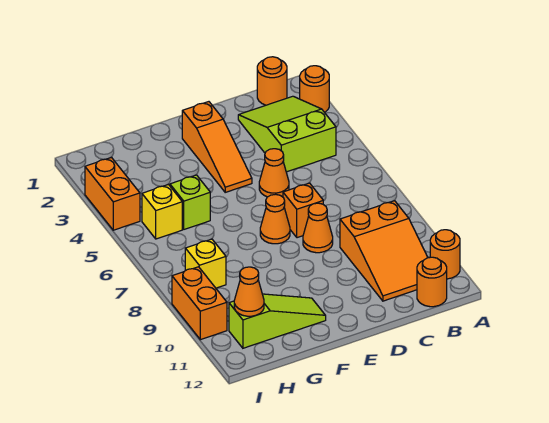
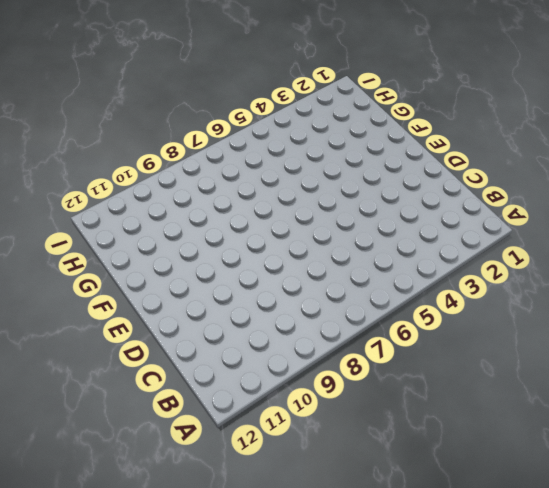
none -> orange round brick A2 level 1
none -> orange round brick A11 level 1
none -> orange round brick B1 level 1

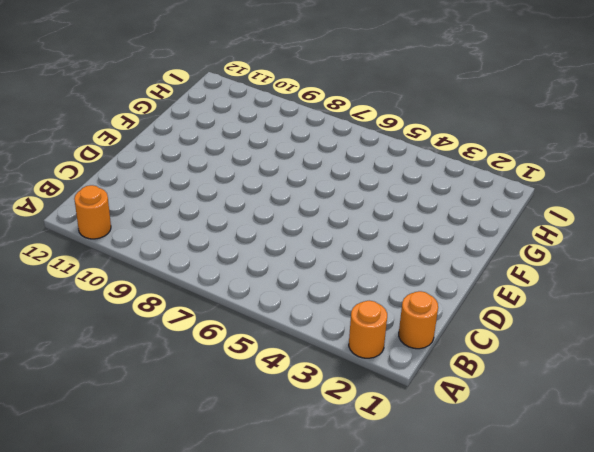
none -> lime slope B2:C4 level 1 top 4
none -> orange slope B9:C11 level 1 top 9
none -> orange round brick B12 level 1

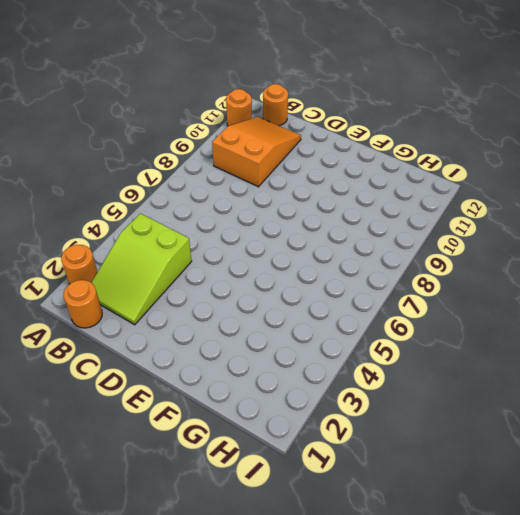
none -> orange cone D5 level 1
none -> orange brick D7 level 1
none -> orange cone D8 level 1

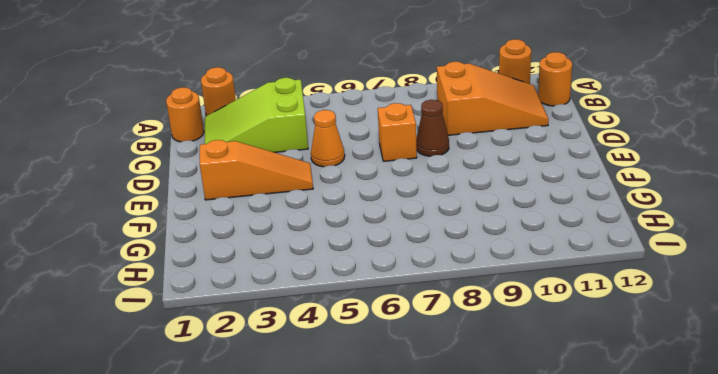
brown cone D8 level 1 -> orange cone D8 level 1
none -> orange cone E7 level 1
none -> lime slope F11:H11 level 1 top H
none -> lime brick G5 level 1

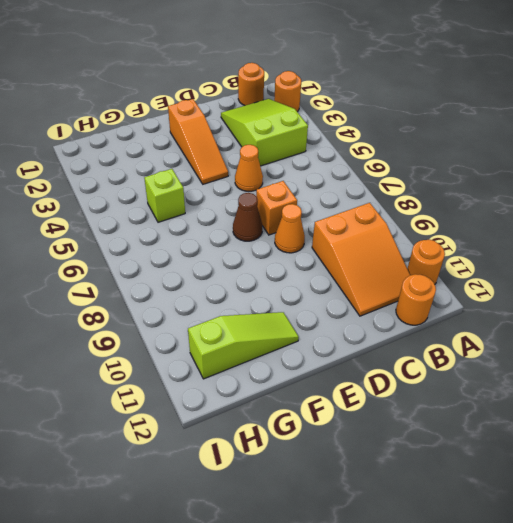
brown cone E7 level 1 -> orange cone E7 level 1
none -> yellow brick H5 level 1
none -> yellow brick H8 level 1
none -> orange brick I3:I4 level 1

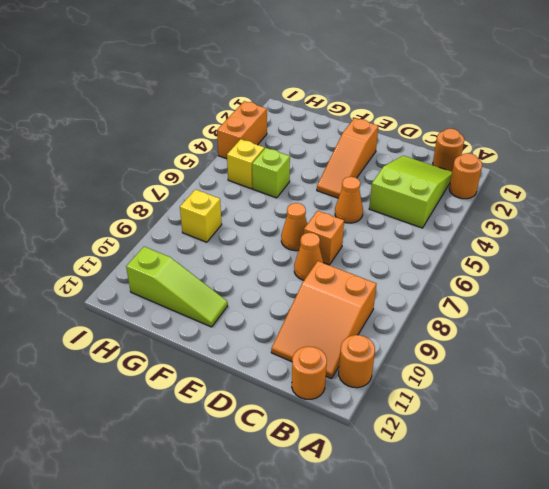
none -> orange brick I9:I10 level 1
none -> orange cone H11 level 2

